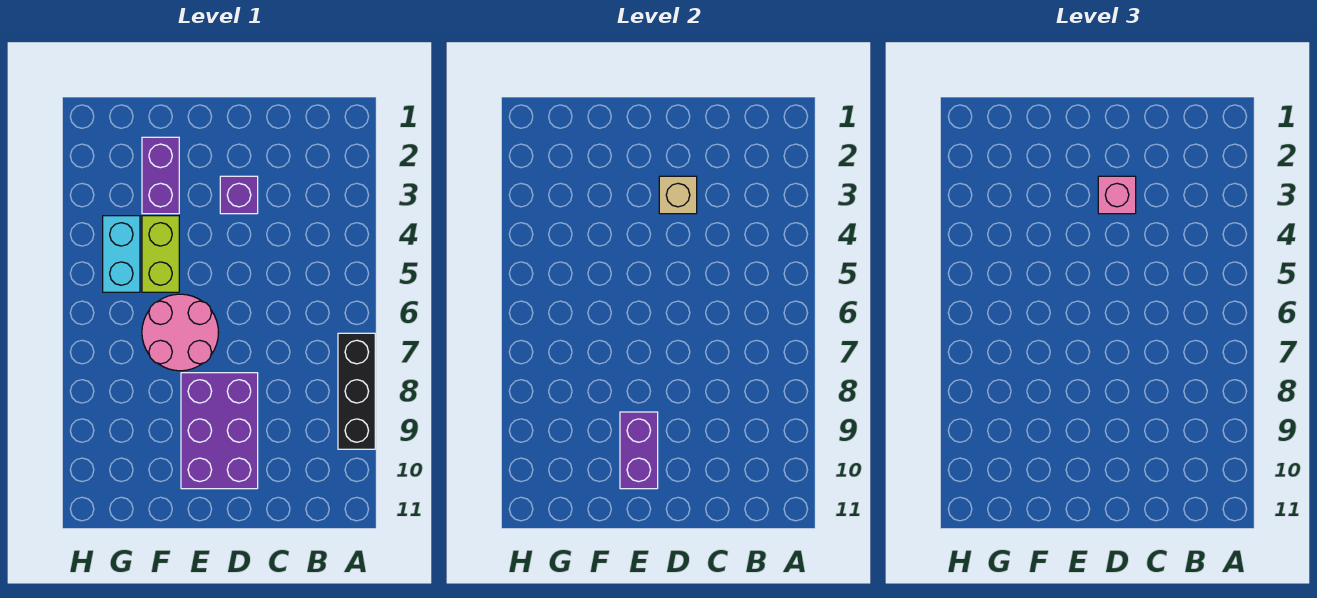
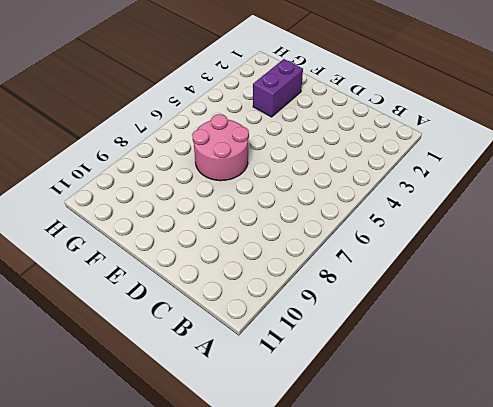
none -> black brick A7:A9 level 1
none -> purple brick D3 level 1

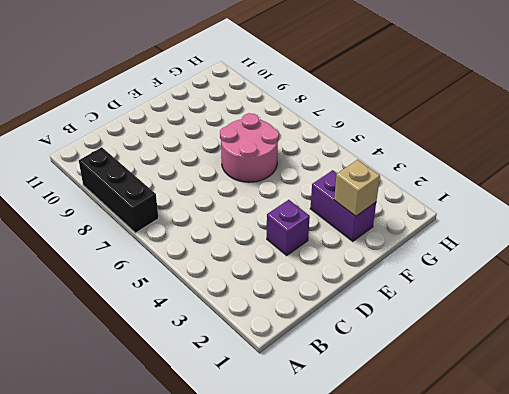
tan brick F2 level 2 -> tan brick D3 level 2
none -> purple brick D8:E10 level 1
none -> lime brick F4:F5 level 1

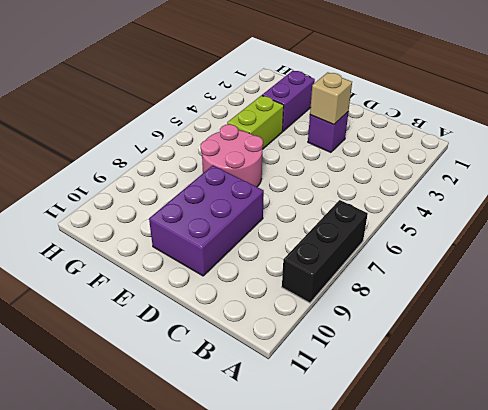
none -> cyan brick G4:G5 level 1
none -> purple brick E9:E10 level 2

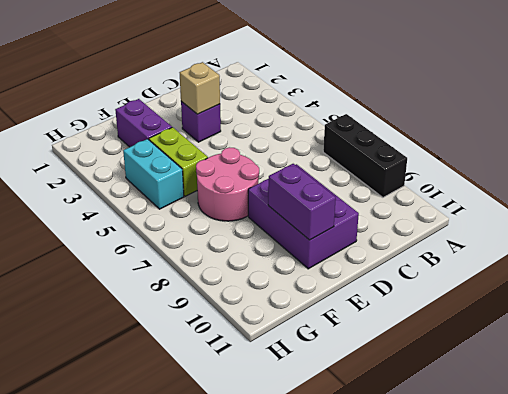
none -> pink brick D3 level 3

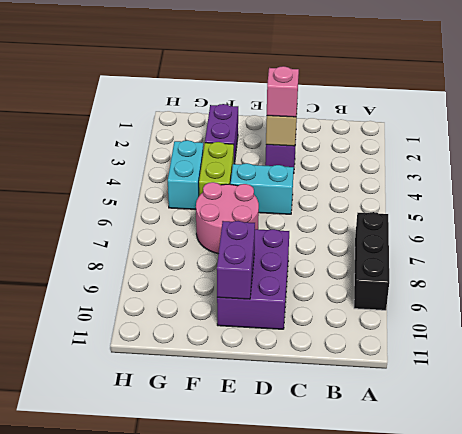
cyan brick D5:E5 level 1 -> none

